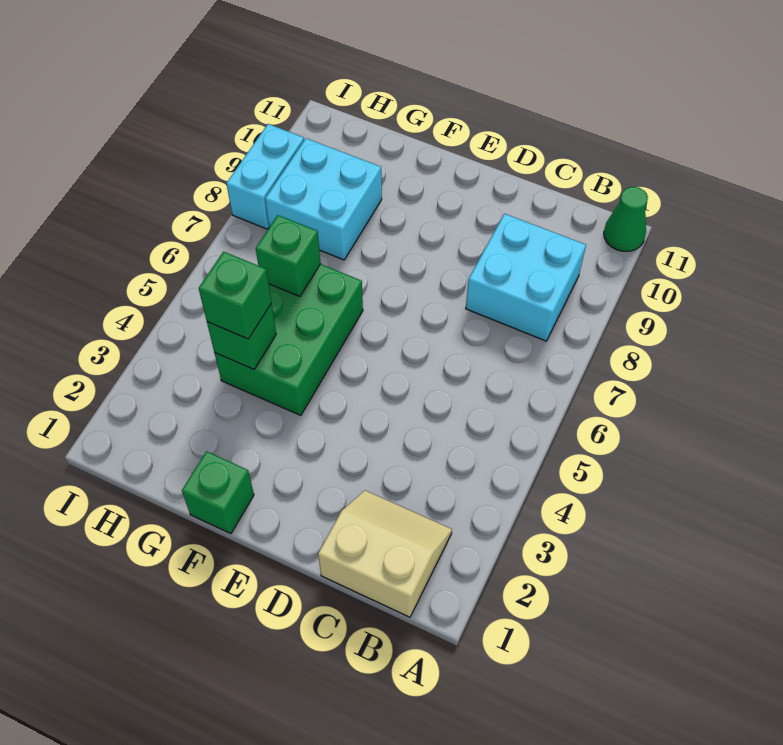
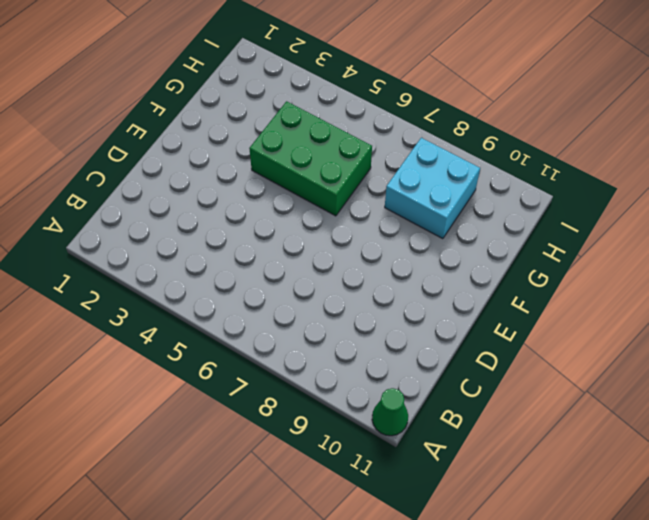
none -> tan slope B1:C2 level 1 top 1
none -> cyan brick B8:C9 level 1

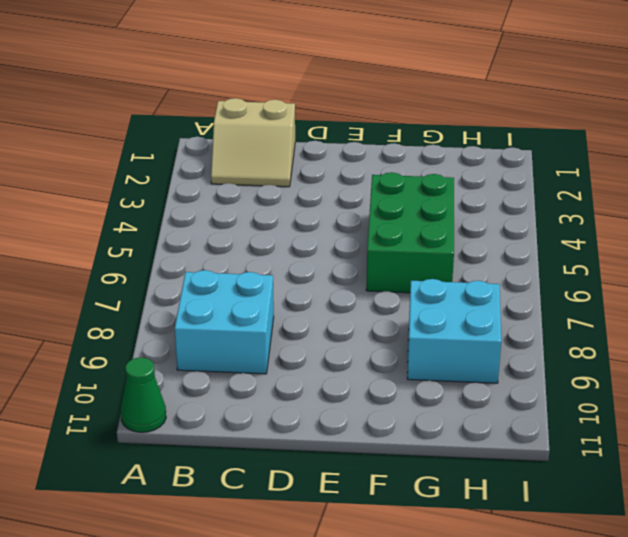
none -> green brick F1 level 1
none -> cyan brick I8:I9 level 1

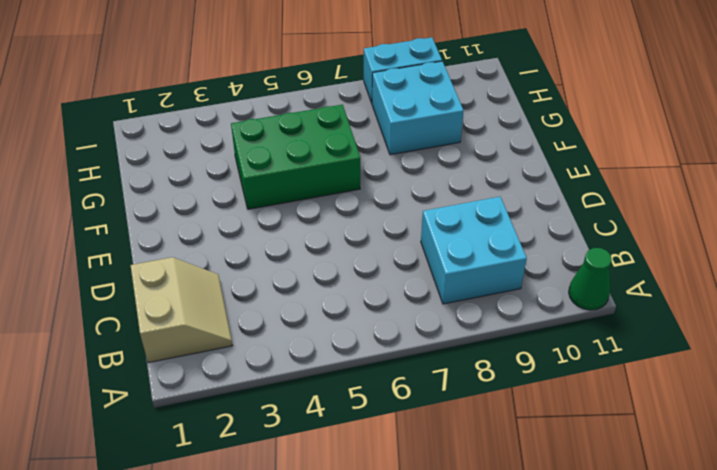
none -> green brick F1 level 1
none -> green brick G4 level 2

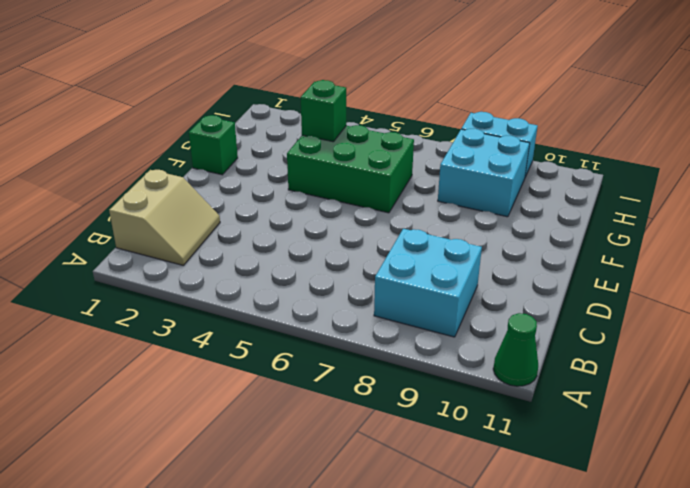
none -> green brick G6 level 2
none -> green brick G4 level 3

